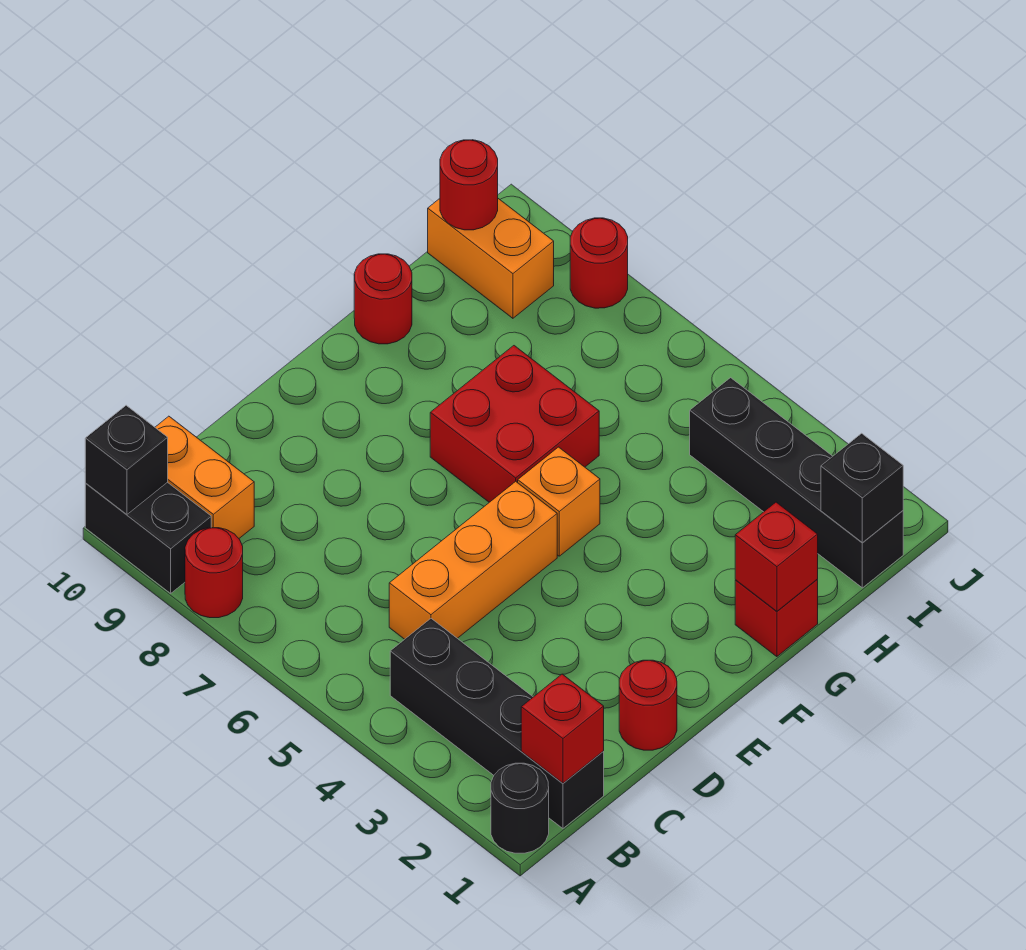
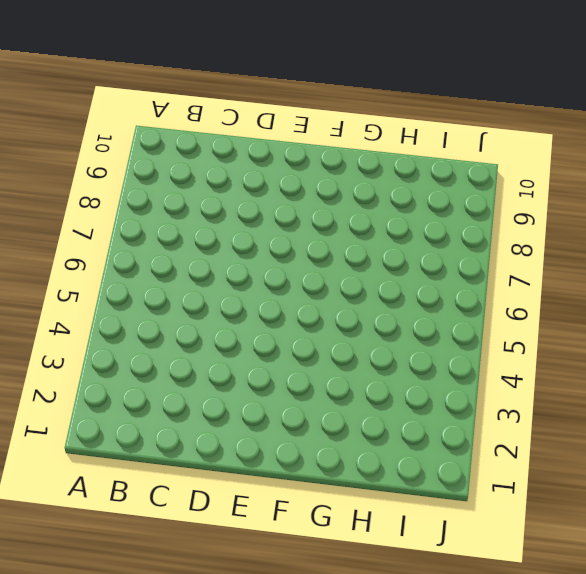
none -> black round brick A1 level 1
none -> red round brick A8 level 1
none -> black brick A9:A10 level 1

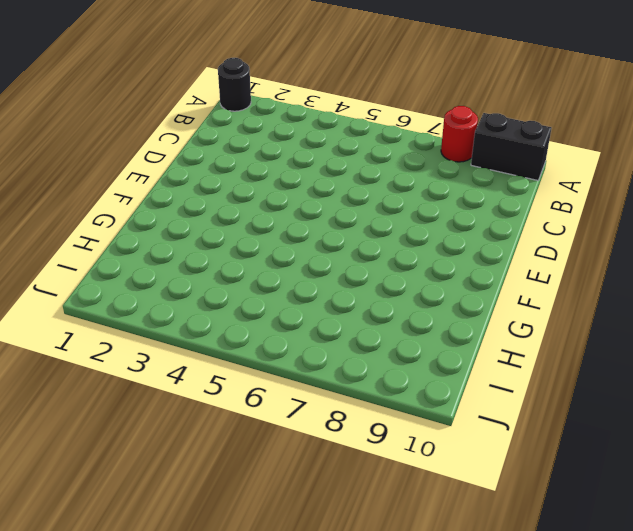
none -> black brick B1:B4 level 1
none -> orange brick B9:B10 level 1
none -> orange brick C5:E5 level 1

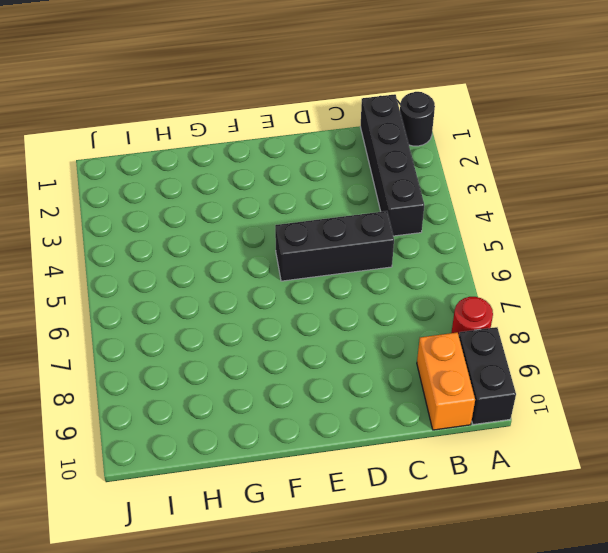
black brick C5:E5 level 1 -> orange brick C5:E5 level 1
none -> red round brick D1 level 1
none -> orange brick F5 level 1
none -> red brick F6:G7 level 1

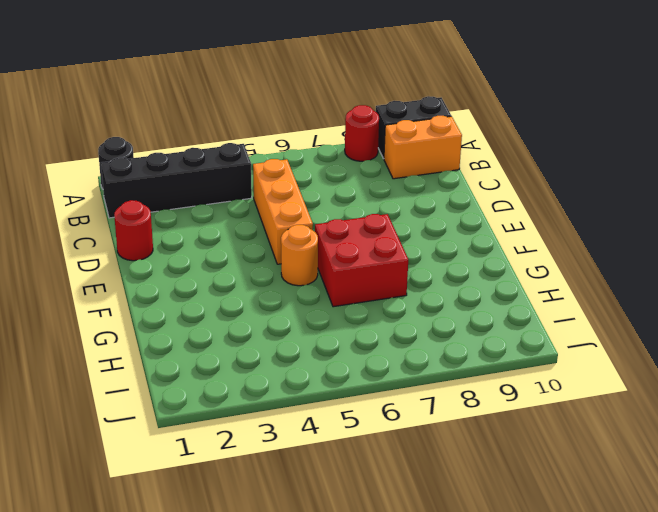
orange round brick F5 level 1 -> orange brick F5 level 1
none -> red brick G1 level 1
none -> red round brick G10 level 1
none -> black brick I1:I4 level 1

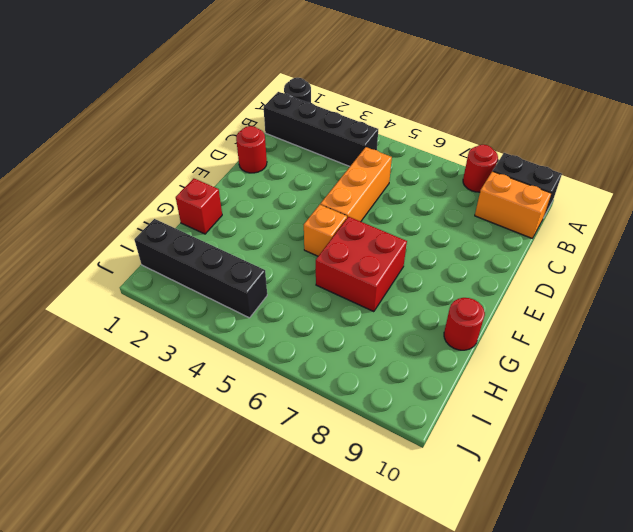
none -> orange brick I9:I10 level 1
none -> red round brick J8 level 1
none -> black brick A10 level 2

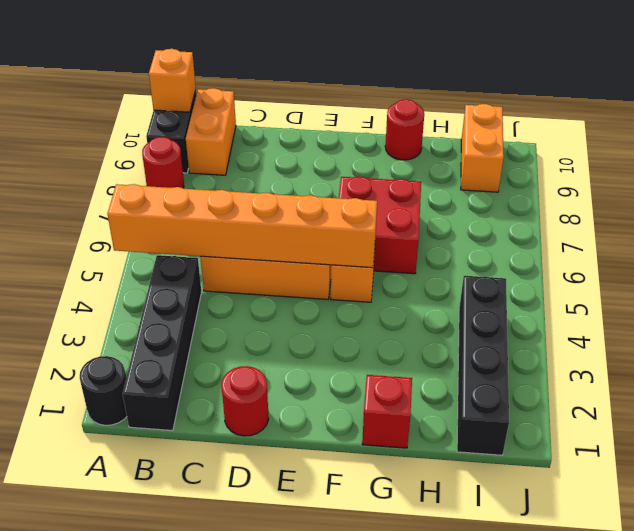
orange brick A5:F5 level 2 -> none
orange brick A10 level 2 -> black brick A10 level 2
none -> red round brick J8 level 1
none -> red brick B1 level 2
none -> red brick G1 level 2

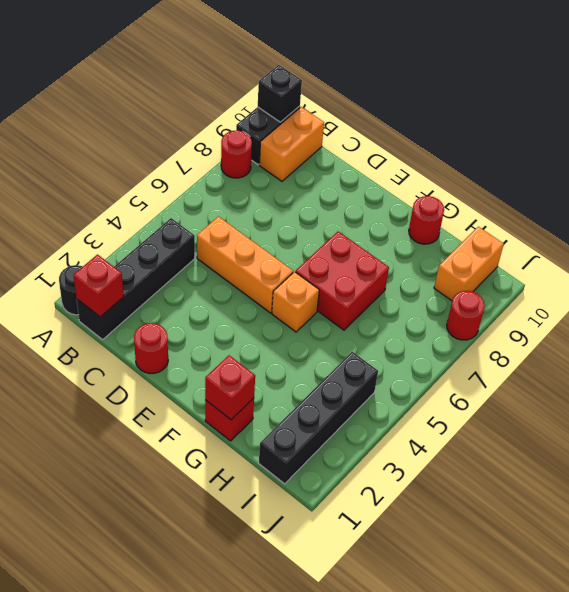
none -> black brick I1 level 2
none -> red round brick I10 level 2

